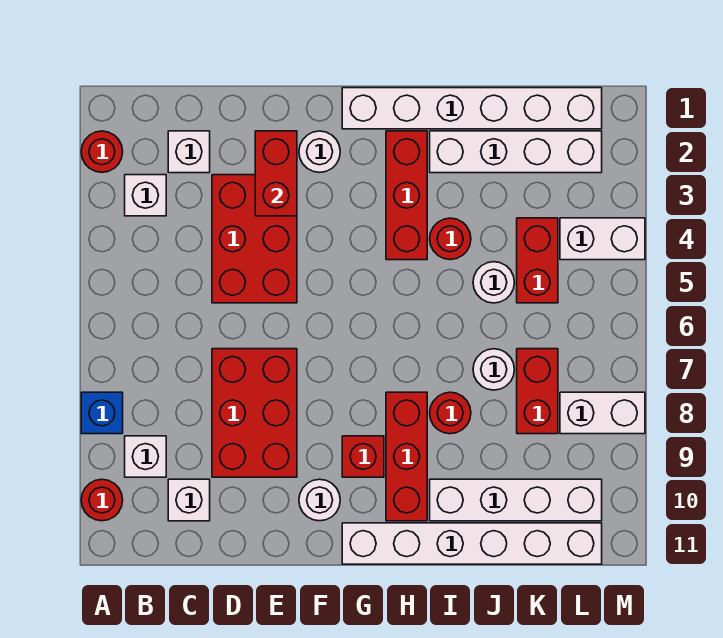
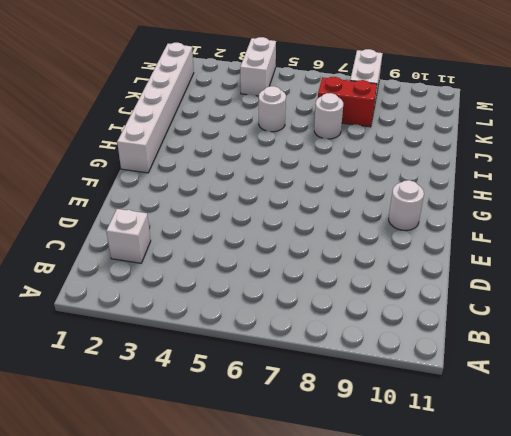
none -> red round brick A2 level 1
none -> blue brick A8 level 1
none -> red round brick A10 level 1

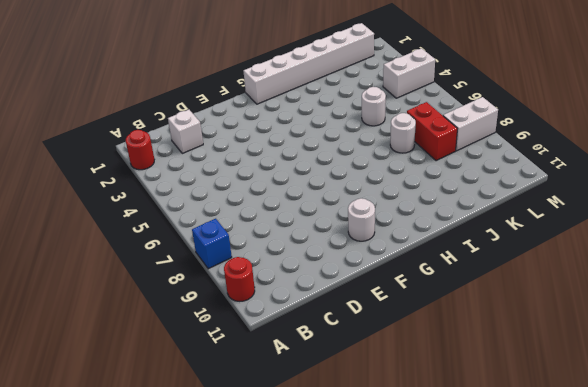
none -> white brick B3 level 1
none -> white brick B9 level 1
none -> white brick C10 level 1

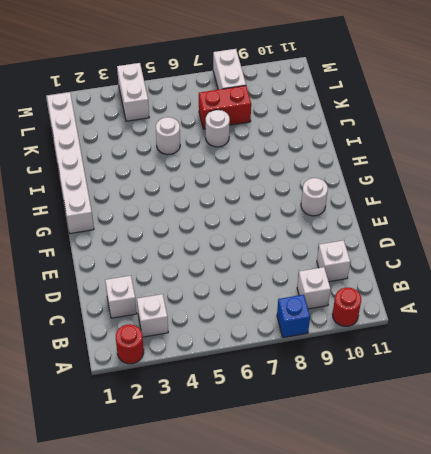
none -> red brick D3:E5 level 1
none -> red brick D7:E9 level 1
none -> white round brick F2 level 1

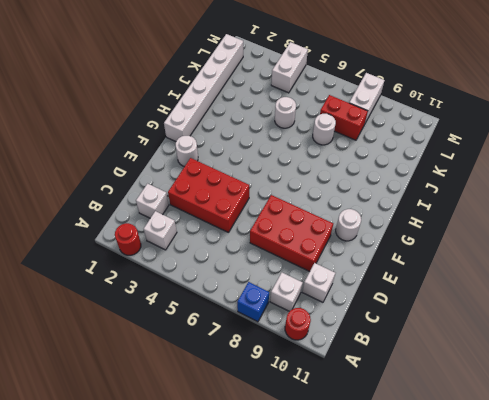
none -> red brick G9 level 1
none -> white brick G11:L11 level 1
none -> red brick H2:H4 level 1

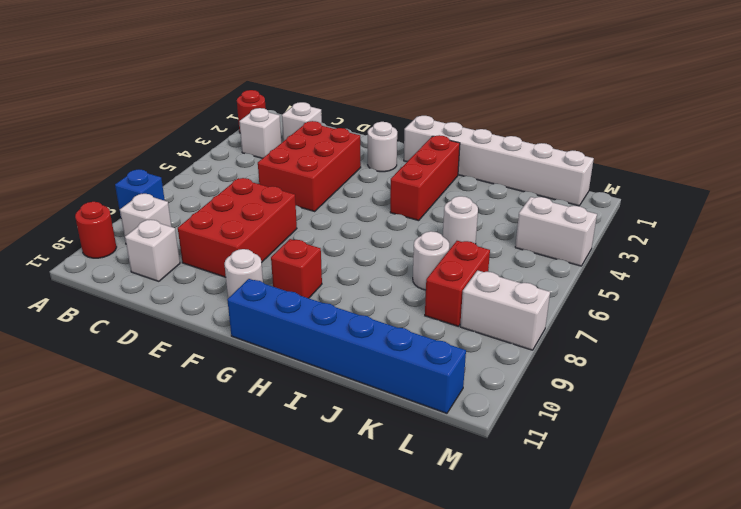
blue brick G11:L11 level 1 -> white brick G11:L11 level 1
none -> red brick H8:H10 level 1
none -> white brick I2:L2 level 1
none -> red round brick I4 level 1

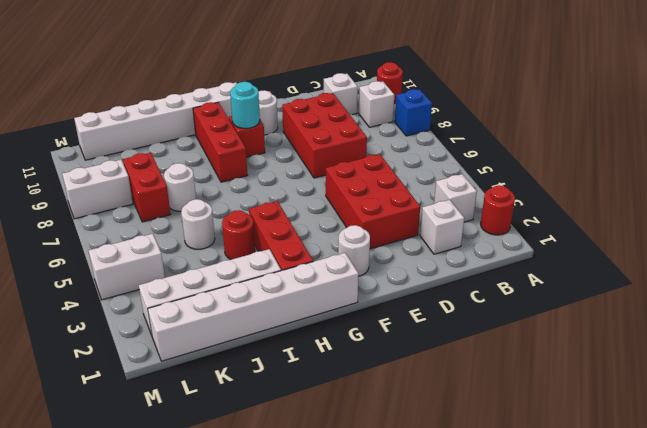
cyan round brick G9 level 2 -> none
none -> red round brick I8 level 1
none -> white brick I10:L10 level 1
none -> red brick K4:K5 level 1

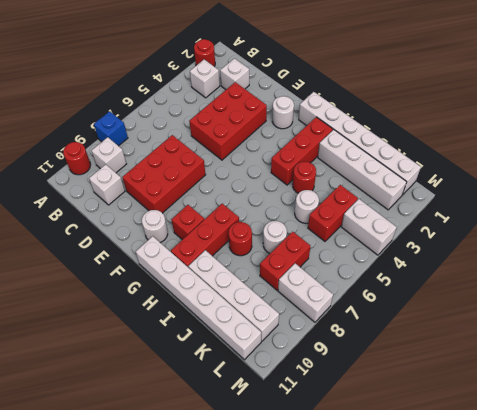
none -> red brick E2:E3 level 2

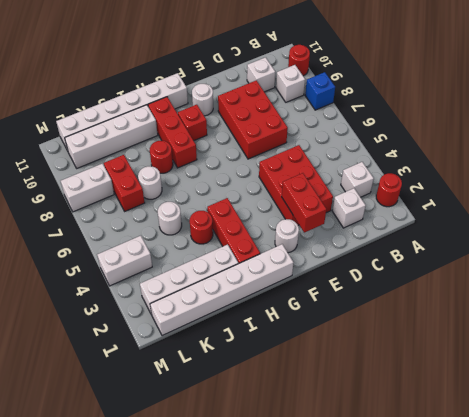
none -> red brick K4:K5 level 1

